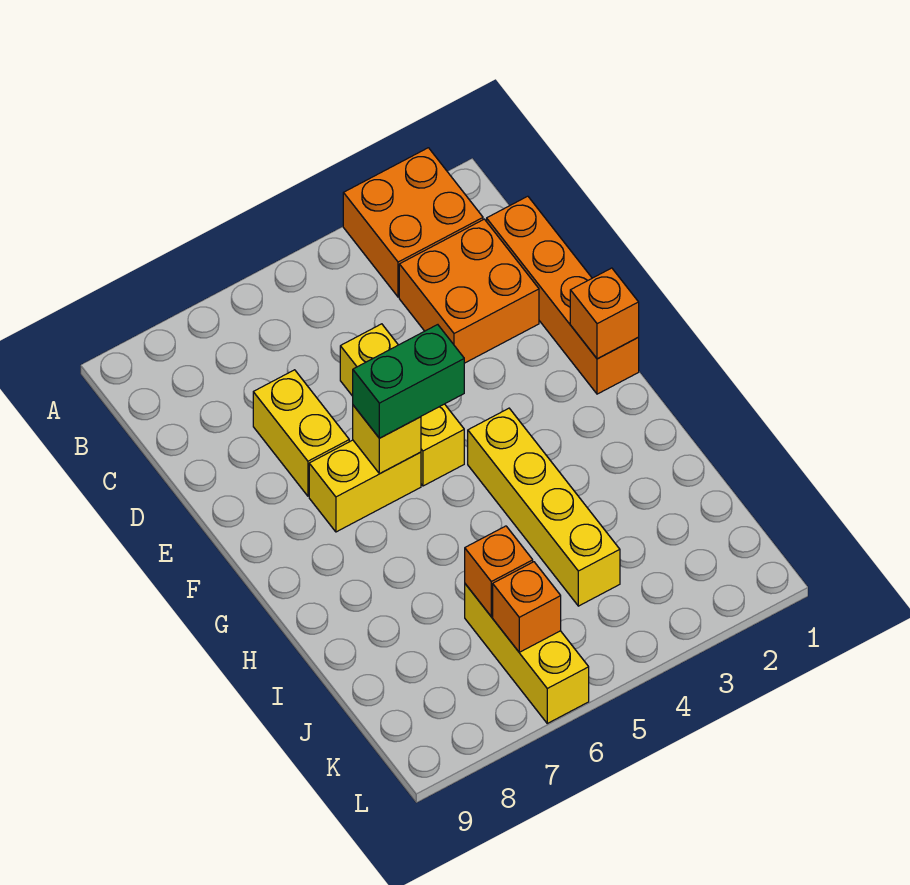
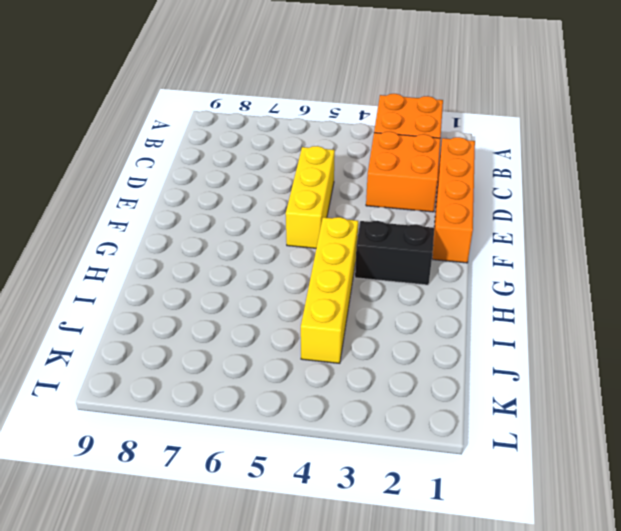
black brick G2:G3 level 1 -> none
none -> yellow brick D7:E7 level 1
none -> yellow brick F6:F7 level 1
none -> yellow brick J6:L6 level 1

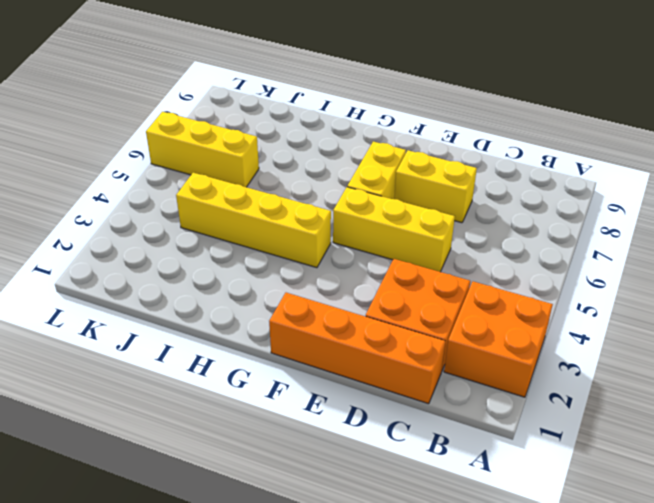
none -> orange brick F1 level 2
none -> yellow brick F6 level 2
none -> orange brick J6 level 2

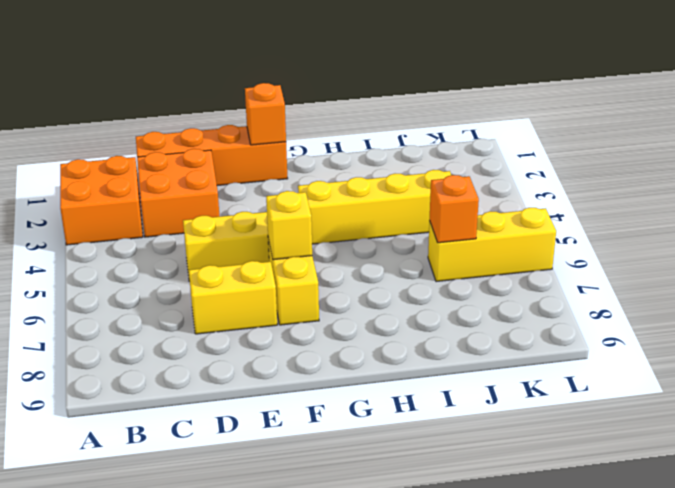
none -> orange brick K6 level 2
none -> green brick F5:F6 level 3

